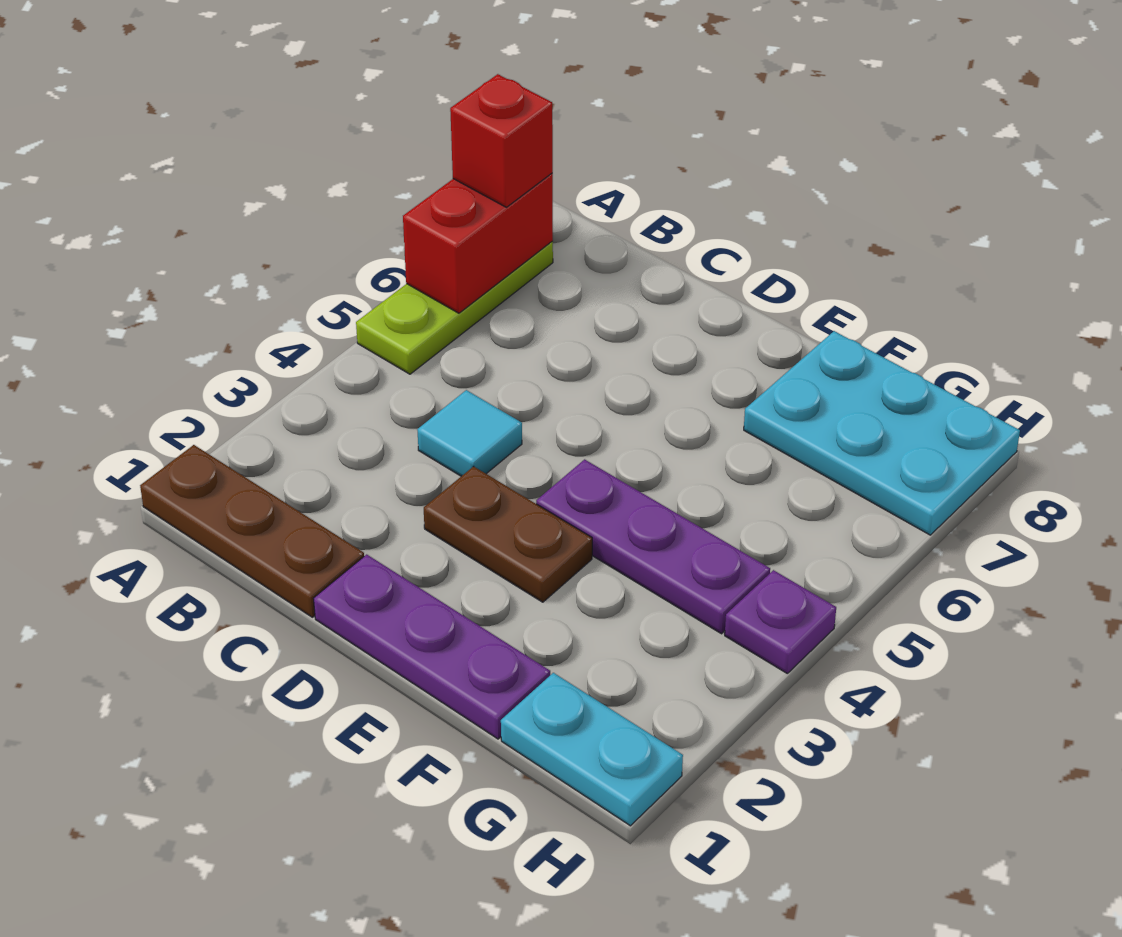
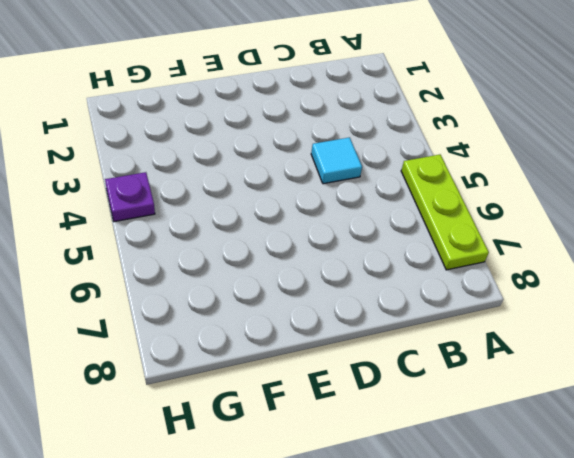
none -> brown plate A1:C1 level 1
none -> purple plate D1:F1 level 1

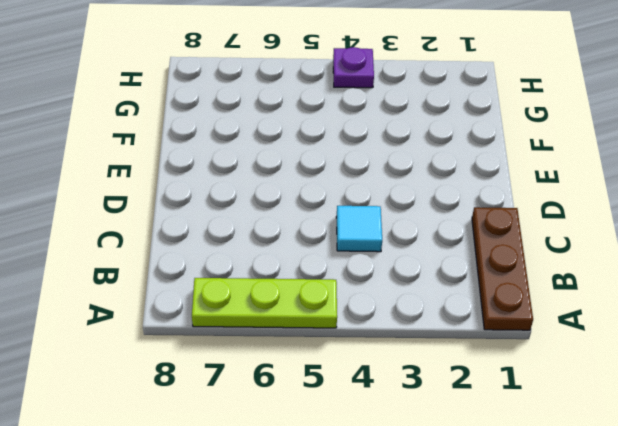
none -> purple plate D1:F1 level 1
none -> brown plate D3:E3 level 1

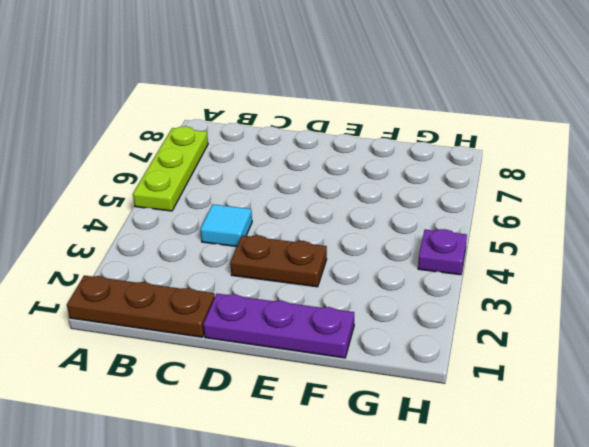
none -> purple plate E4:G4 level 1
none -> cyan plate F7:H8 level 1

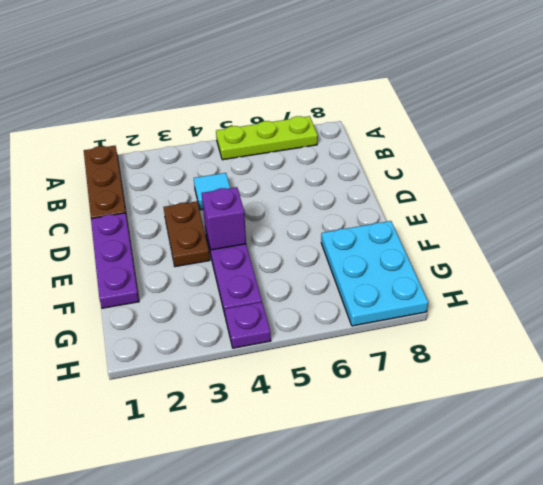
purple brick E4 level 2 -> none
none -> cyan plate G1:H1 level 1
none -> red brick A6:A7 level 2

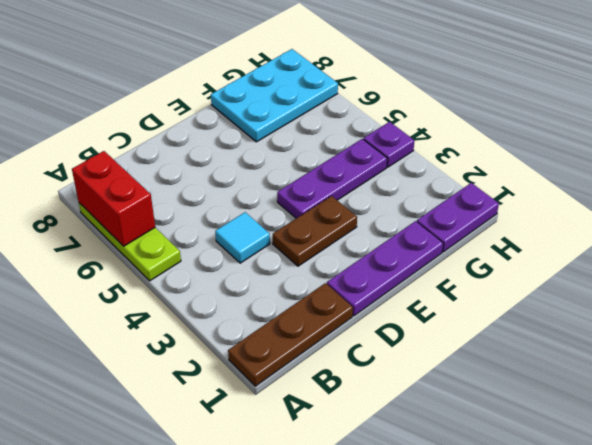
purple plate G1:H1 level 1 -> cyan plate G1:H1 level 1
none -> red brick A7 level 3

